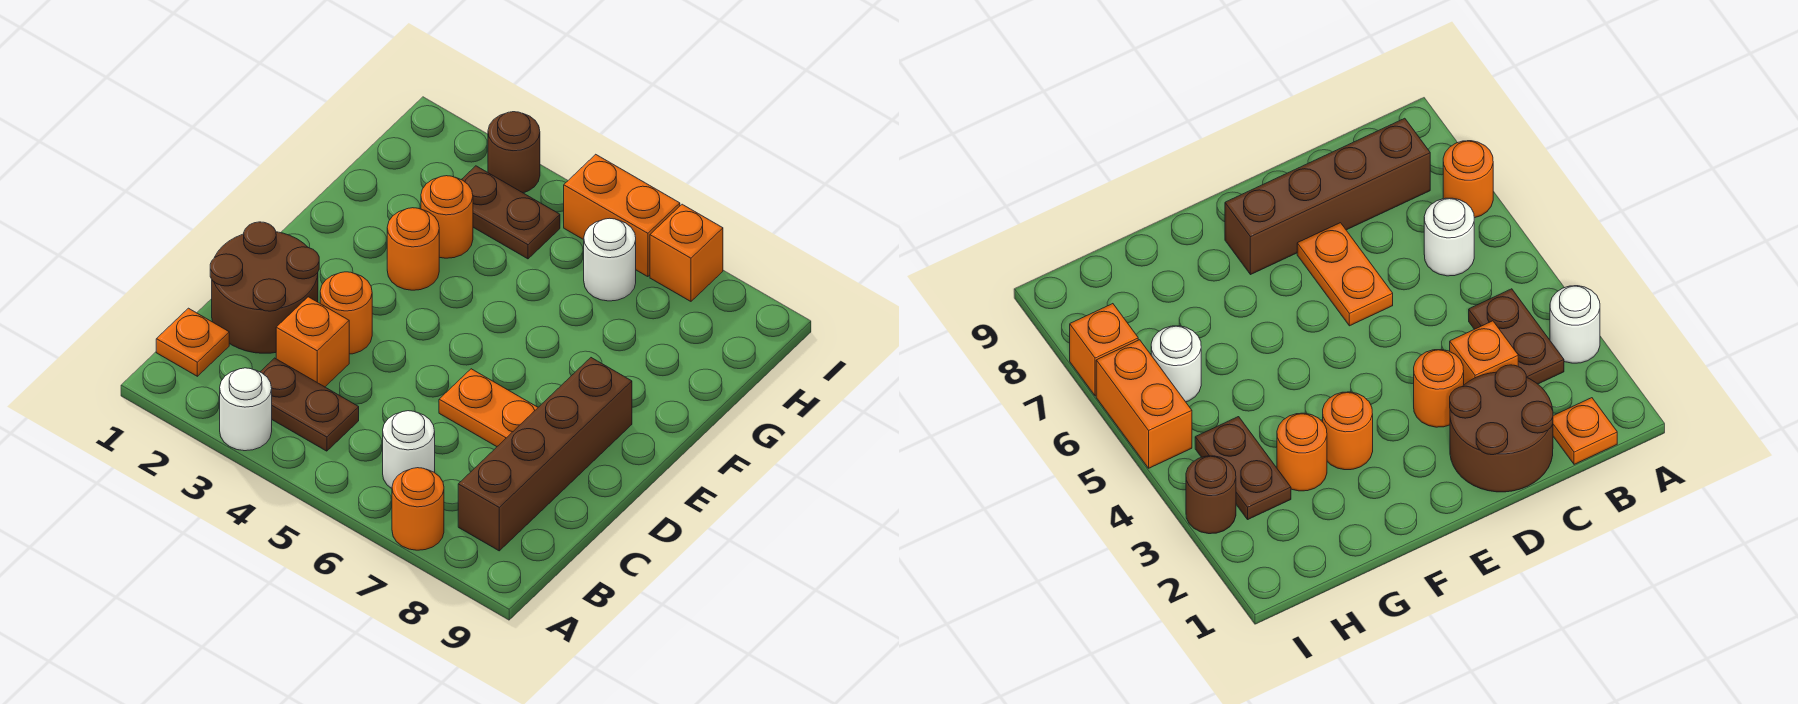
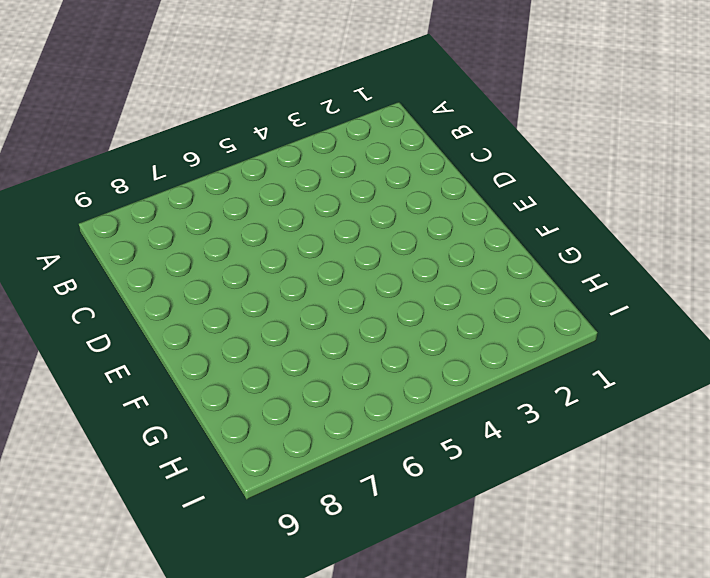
none -> white round brick A3 level 1
none -> orange round brick A7 level 1
none -> orange plate B1 level 1

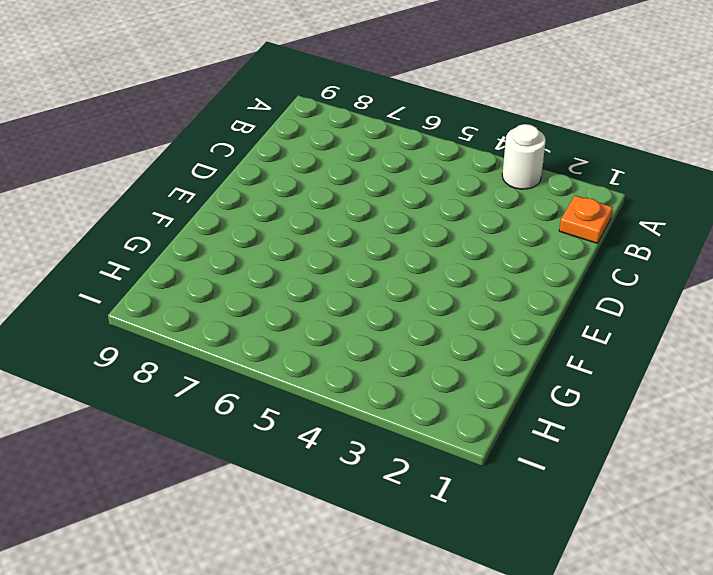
none -> orange round brick A7 level 1
none -> brown plate B3:B4 level 1
none -> white round brick B6 level 1

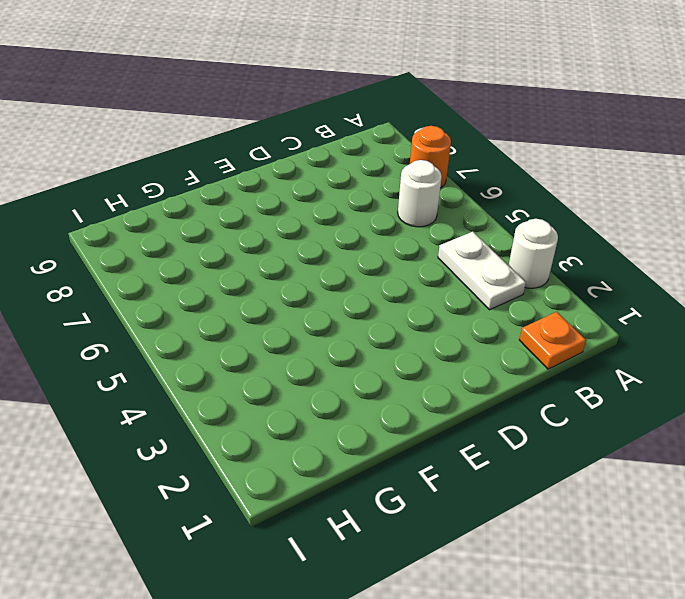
white plate B3:B4 level 1 -> brown plate B3:B4 level 1
none -> brown brick B8:E8 level 1
none -> brown round brick C1:D2 level 1
none -> orange brick C3 level 1

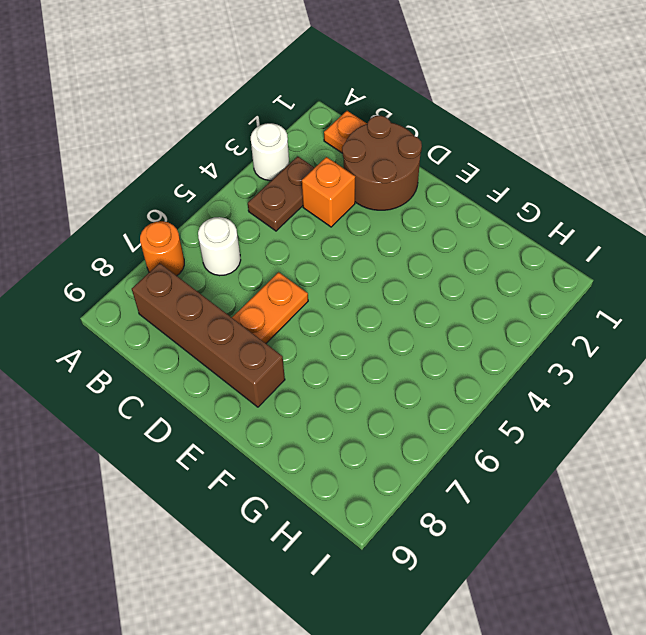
none -> orange round brick D3 level 1
none -> orange round brick F3 level 1
none -> orange round brick G3 level 1

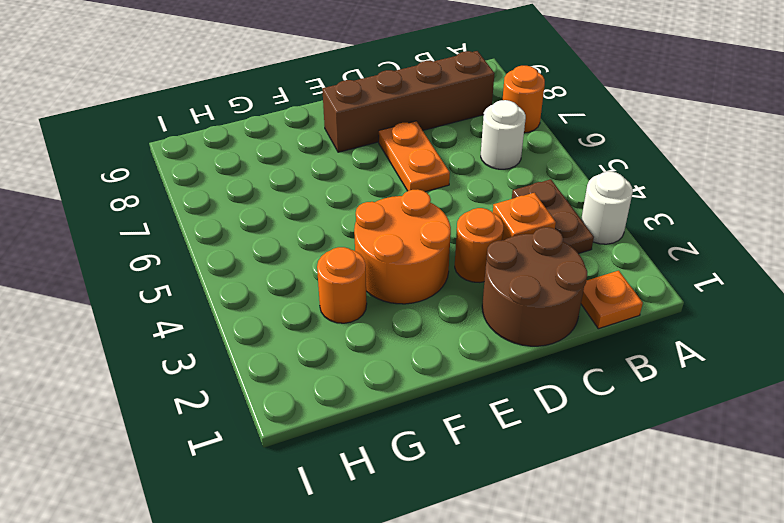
orange round brick E3:F4 level 1 -> orange round brick F3 level 1
none -> brown plate H3:H4 level 1
none -> white round brick H6 level 1
none -> brown round brick I3 level 1

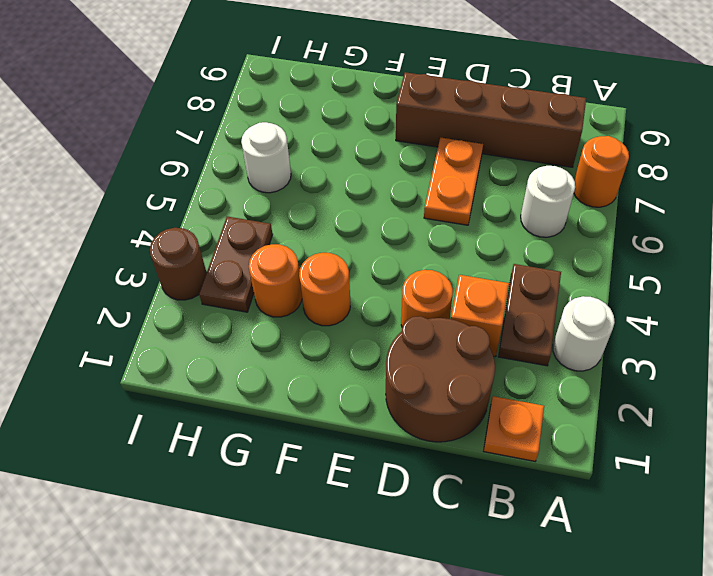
none -> orange brick I5:I6 level 1
none -> orange brick I7 level 1

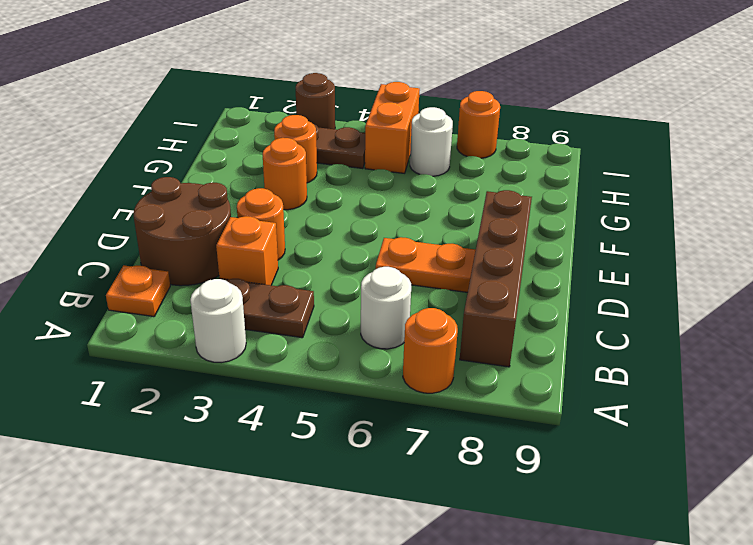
orange brick H5:I5 level 1 -> orange brick I5:I6 level 1
orange round brick I7 level 1 -> orange brick I7 level 1

